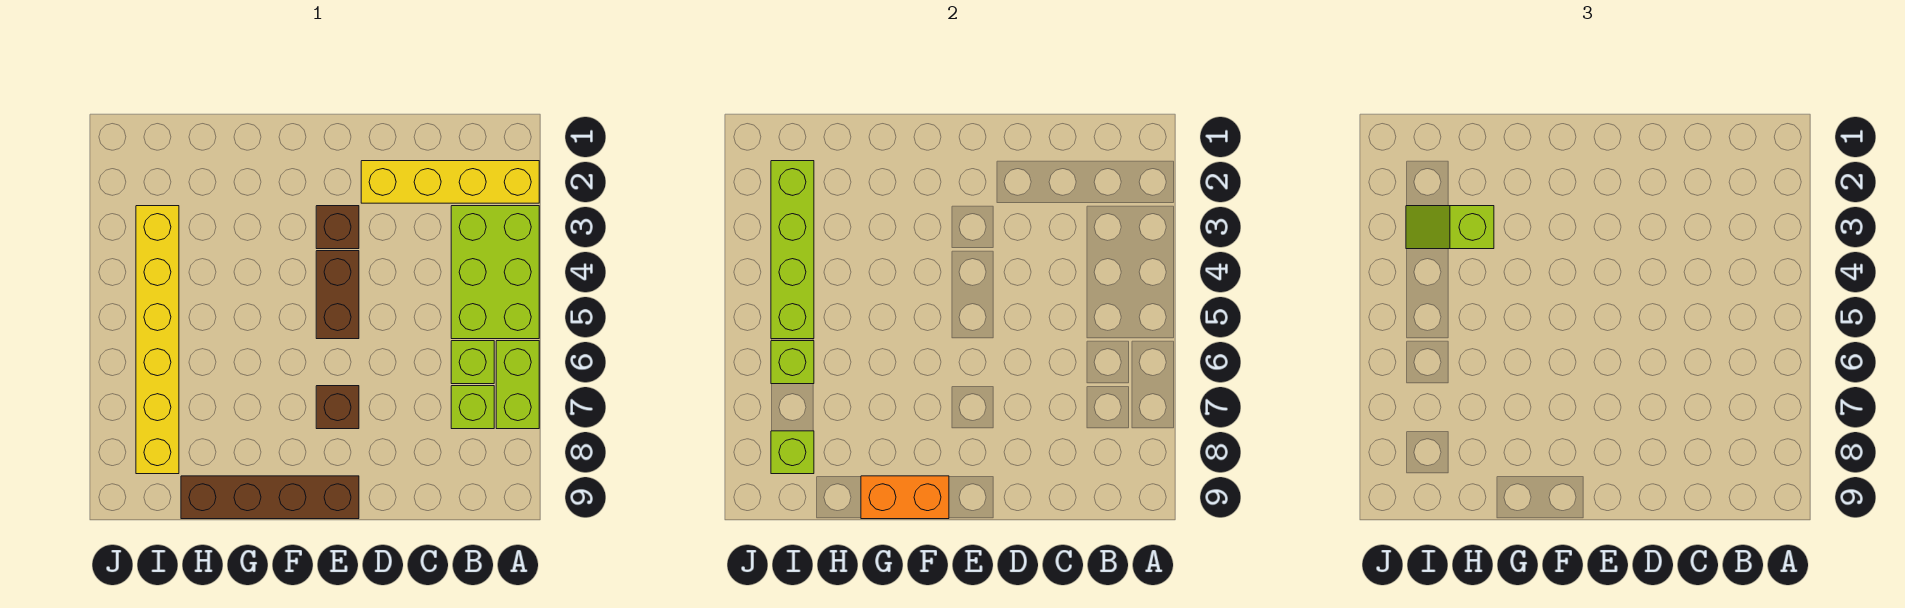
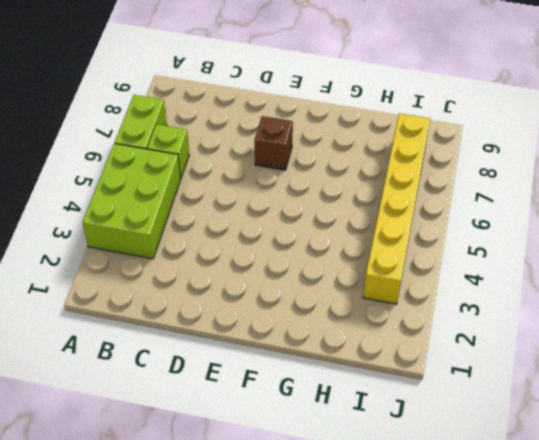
none -> yellow brick A2:D2 level 1
none -> lime brick B7 level 1
none -> brown brick E3 level 1

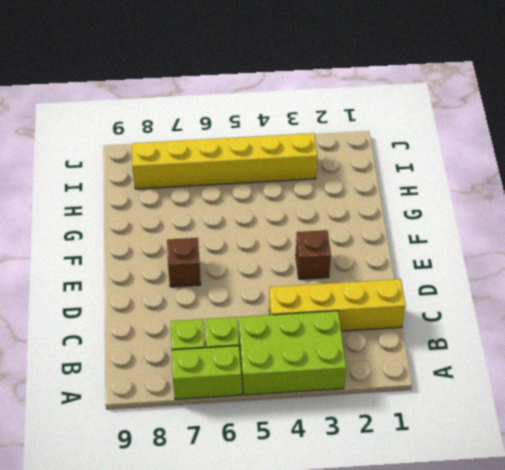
yellow brick C1:C4 level 1 -> yellow brick A2:D2 level 1
none -> brown brick E4:E5 level 1
none -> brown brick E9:H9 level 1
none -> orange brick F9:G9 level 2

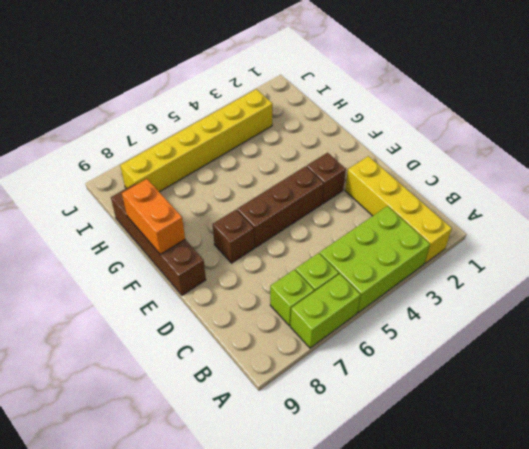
brown brick E4:E6 level 1 -> brown brick E4:E5 level 1
none -> lime brick I2:I5 level 2
none -> lime brick I6 level 2
none -> lime brick I8 level 2

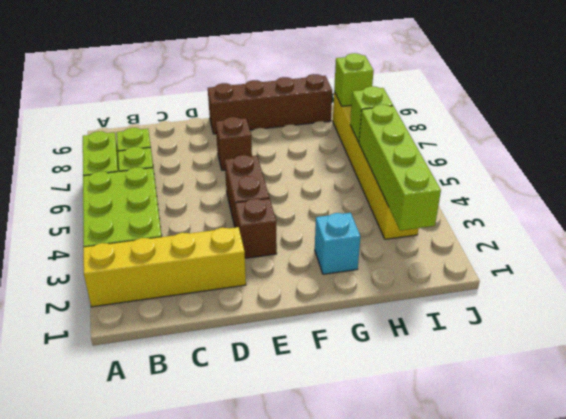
cyan brick G2 level 1 -> none
none -> orange brick F9:G9 level 2
none -> lime slope H3:I3 level 3 top H

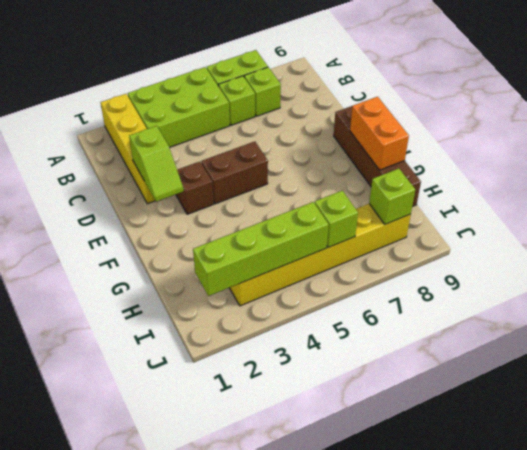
lime slope D2:E2 level 2 top D -> lime slope H3:I3 level 3 top H
none -> brown brick E7 level 1

